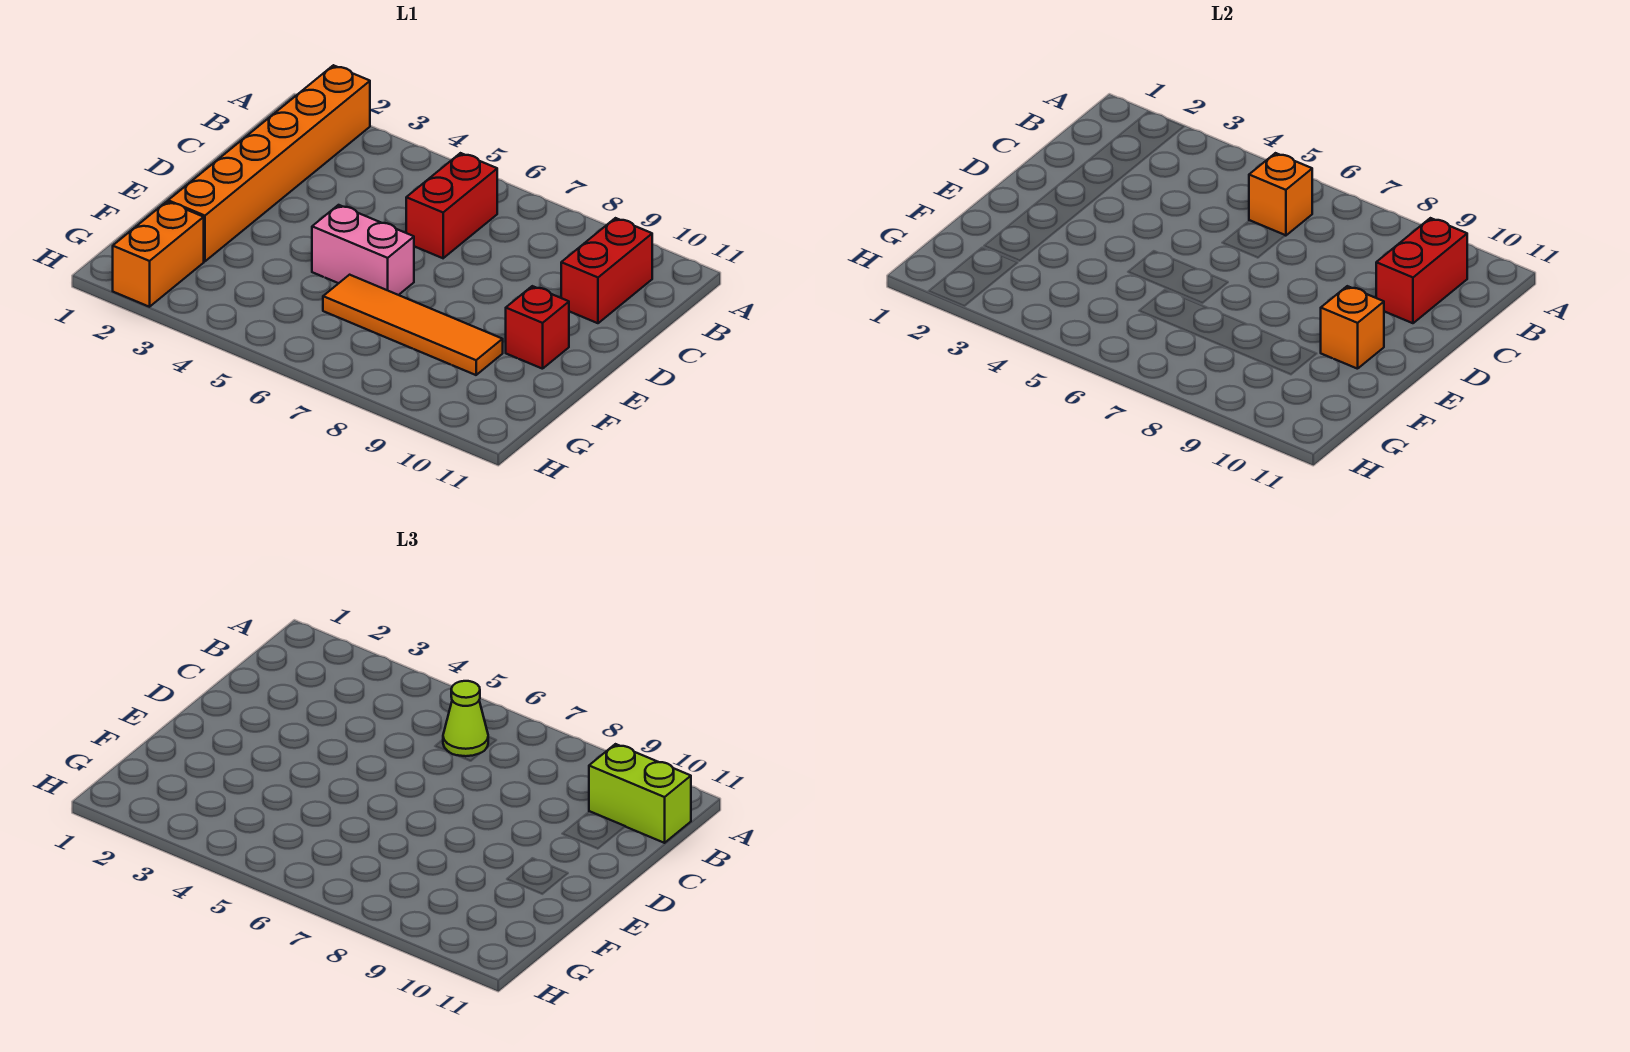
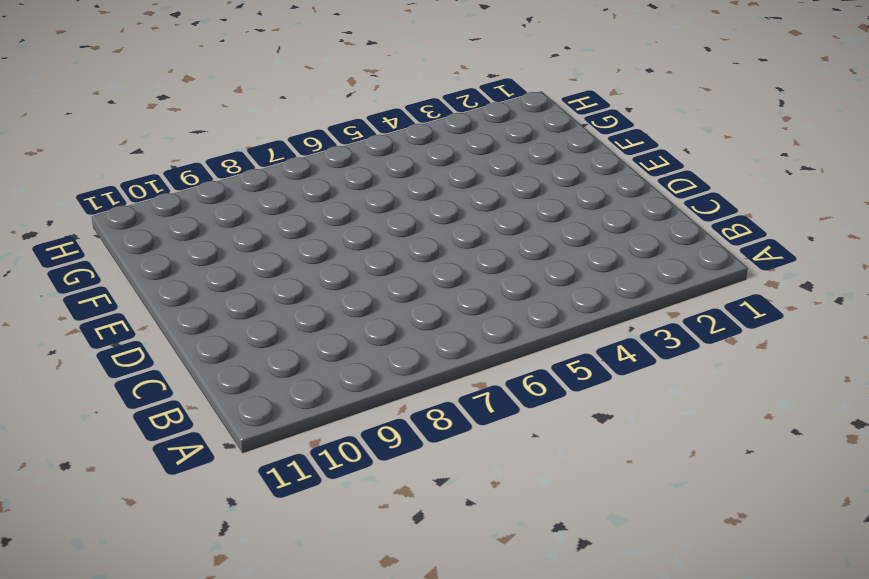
none -> orange brick A2:F2 level 1
none -> red brick B6:C6 level 1
none -> red brick B10:C10 level 1

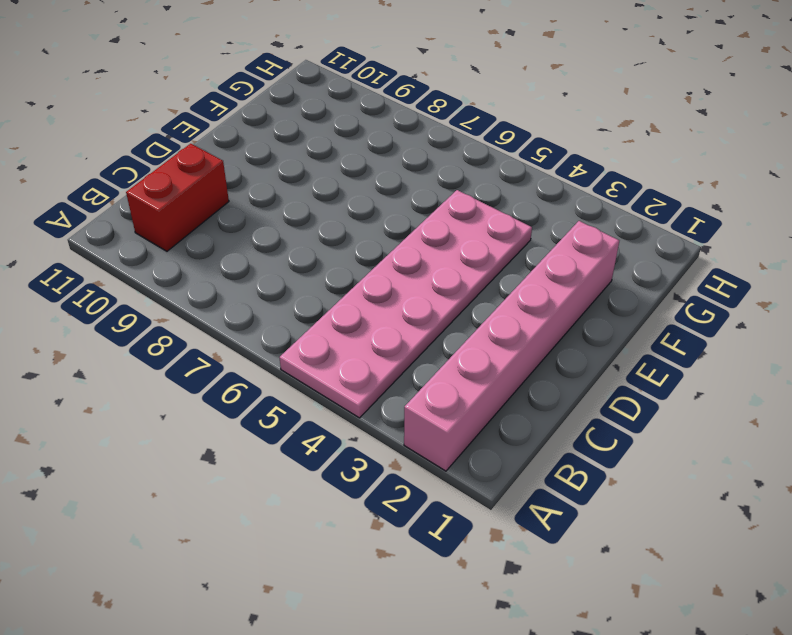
pink brick A2:F2 level 1 -> orange brick A2:F2 level 1
pink plate A4:F5 level 1 -> pink brick E5:E6 level 1
none -> red brick B6:C6 level 1
none -> red brick E10 level 1
none -> orange tile F6:F9 level 1

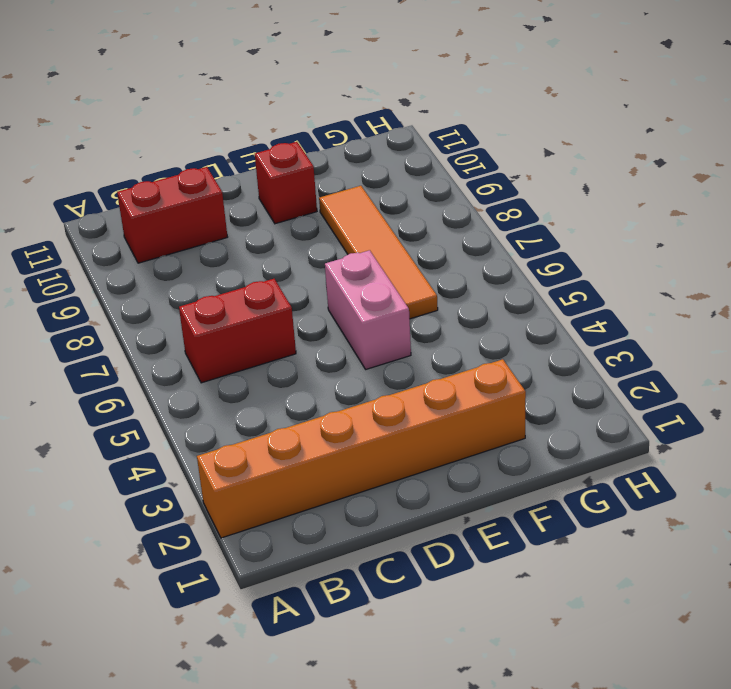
none -> orange brick G2:H2 level 1
none -> orange brick B6 level 2
none -> red brick B10:C10 level 2

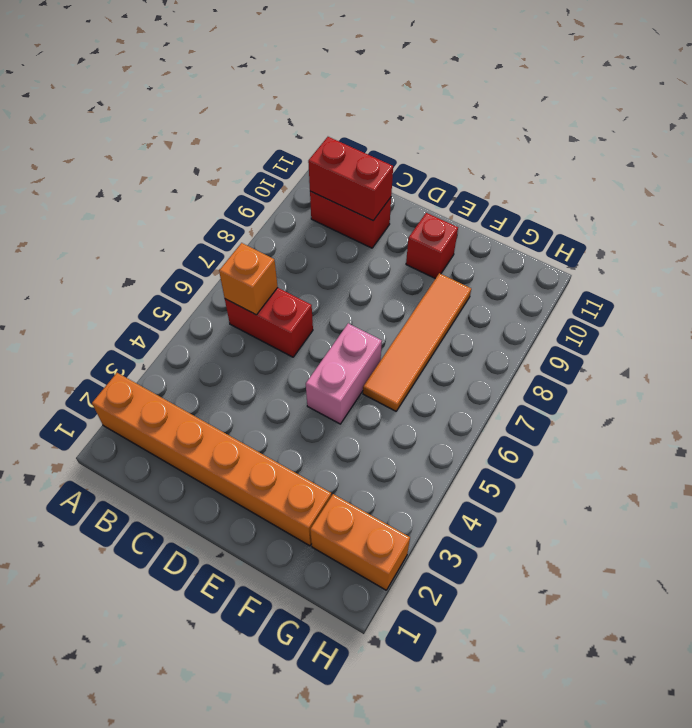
none -> orange brick E10 level 2
none -> lime cone B6 level 3
none -> lime brick B10:B11 level 3

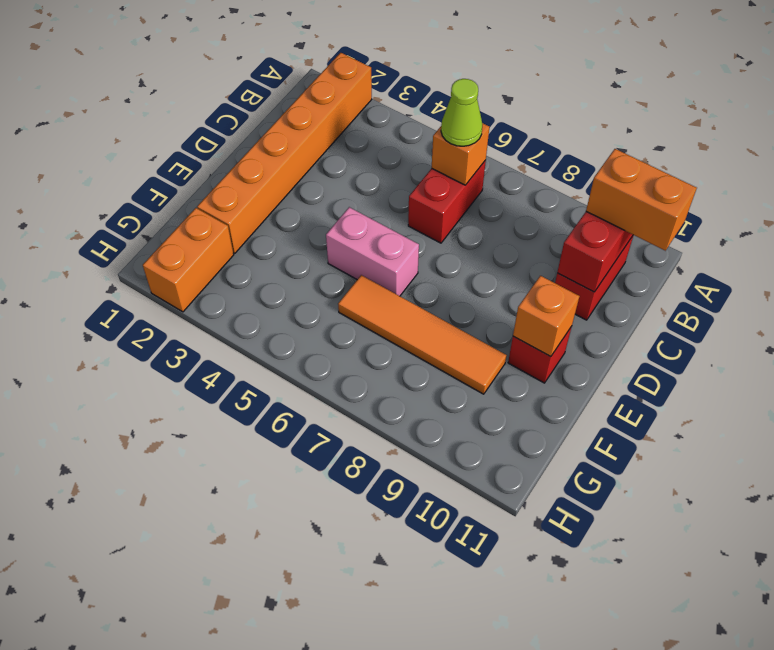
orange brick B10:B11 level 3 -> lime brick B10:B11 level 3

